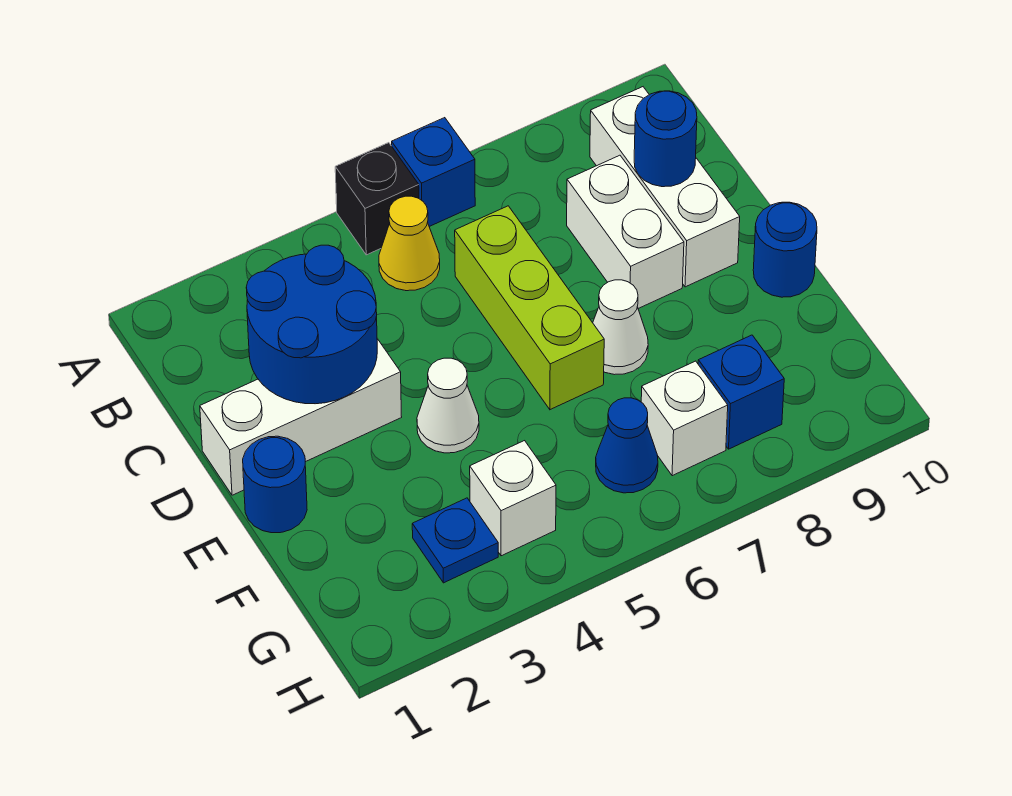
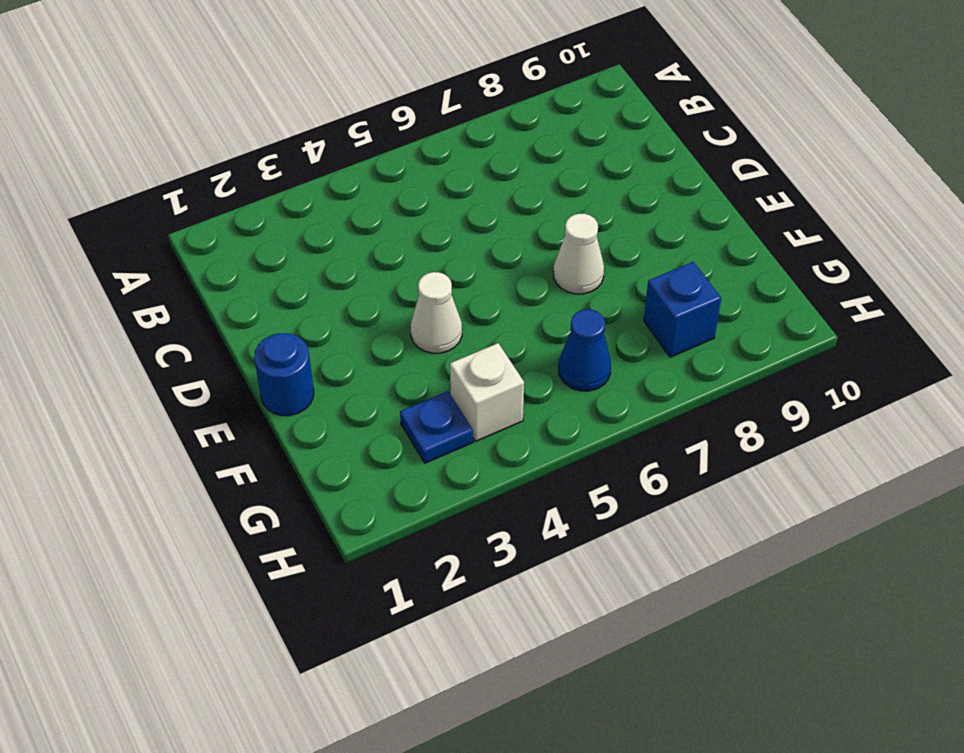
none -> black brick A5 level 1
none -> blue brick A6 level 1
none -> yellow cone B5 level 1

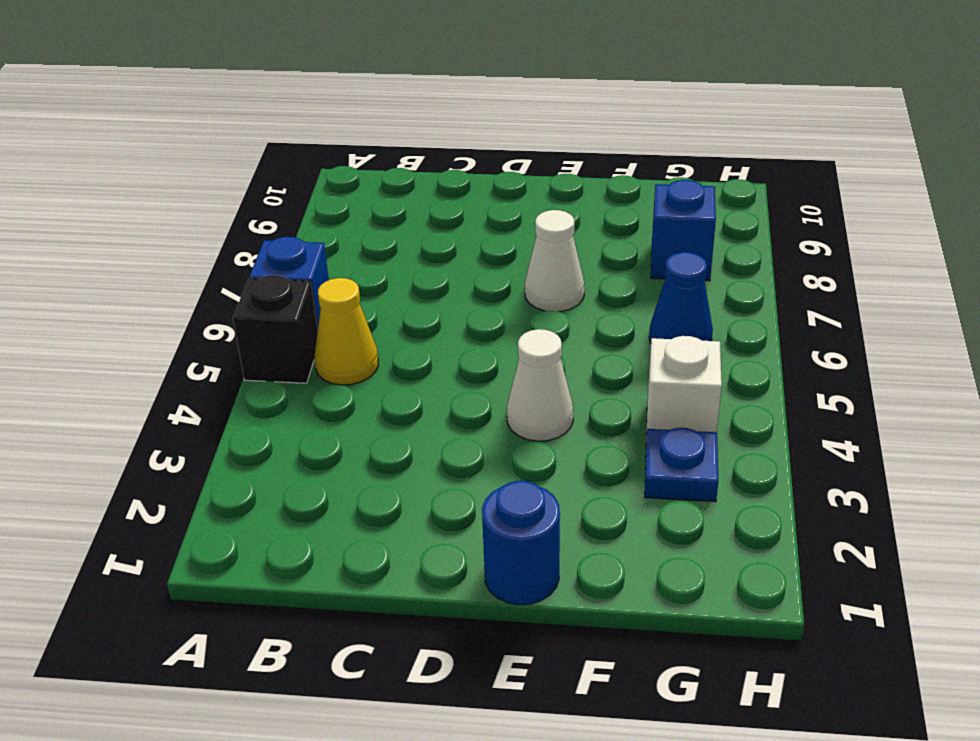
none -> white brick B9:D9 level 1
none -> lime brick C6:E6 level 1
none -> white brick C8:D8 level 1

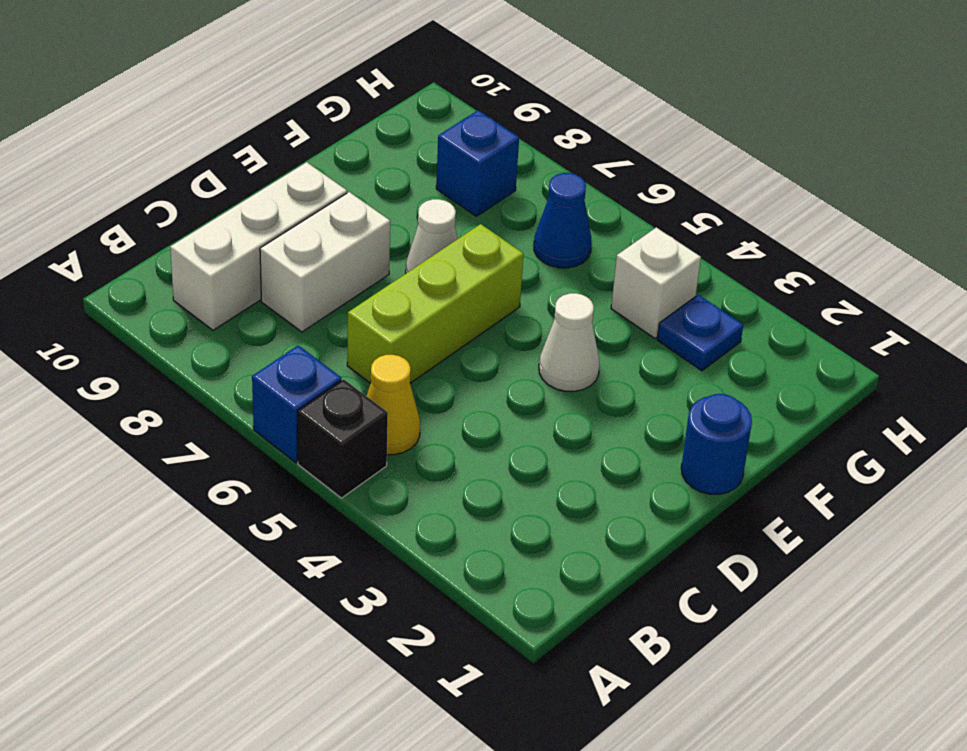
none -> white brick D1:D3 level 1
none -> blue round brick E10 level 1
none -> white brick G7 level 1

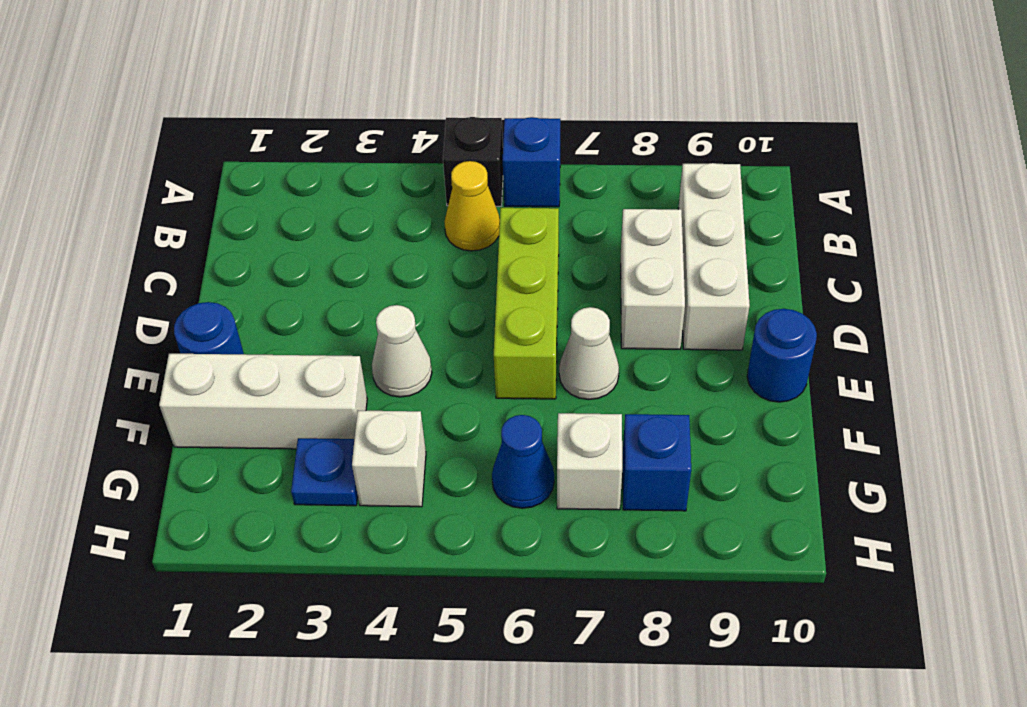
white brick F1:F3 level 1 -> white brick D1:D3 level 1
none -> blue round brick C2:D3 level 2
none -> blue round brick C9 level 2

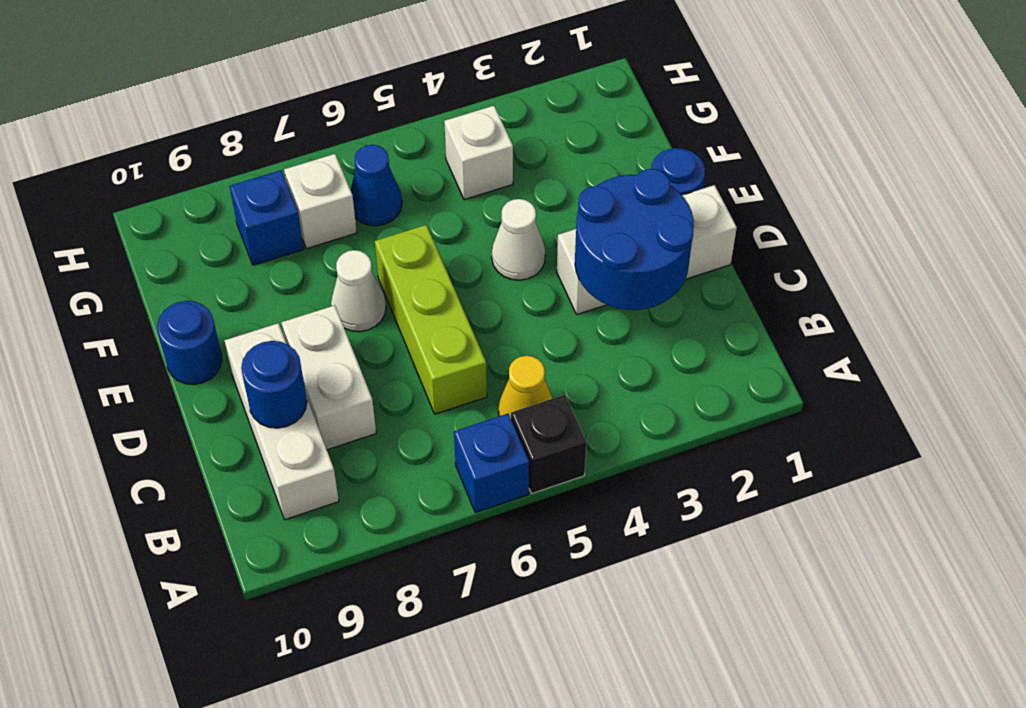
none -> blue plate G3 level 1

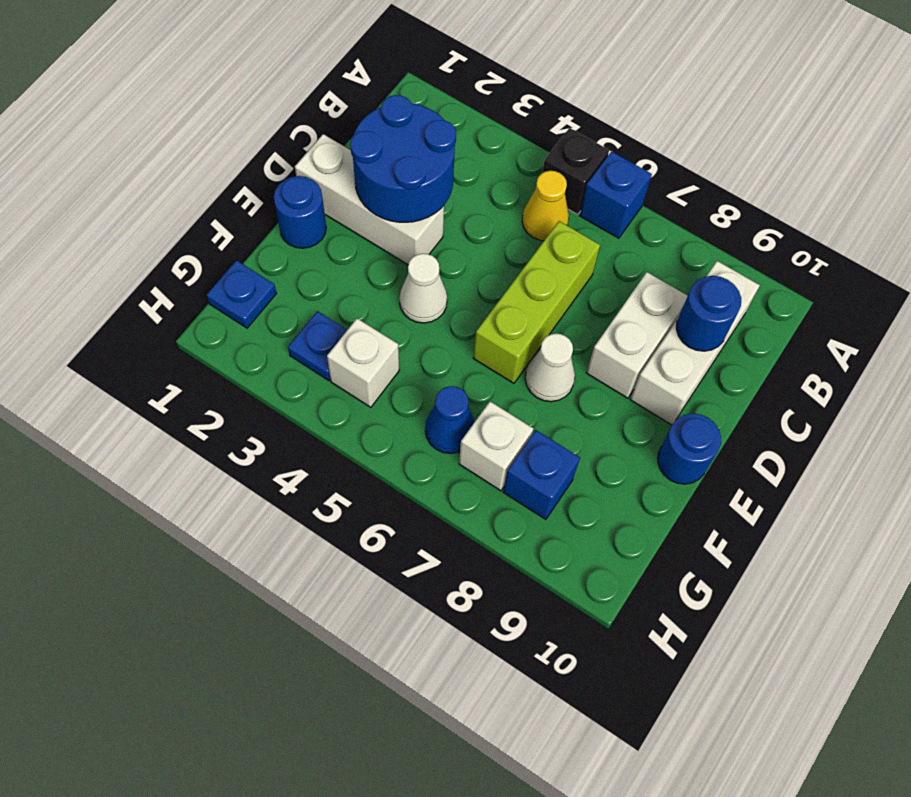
blue plate G1 level 1 -> none

